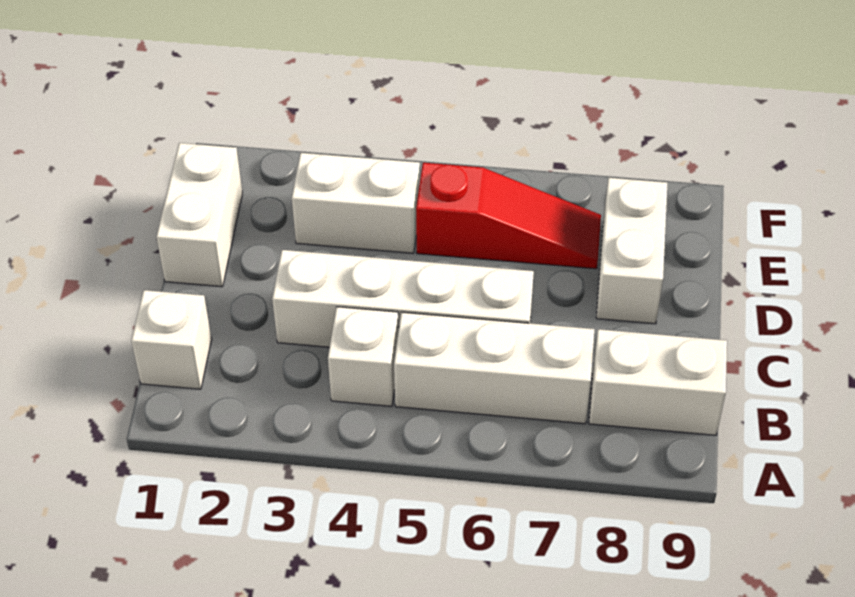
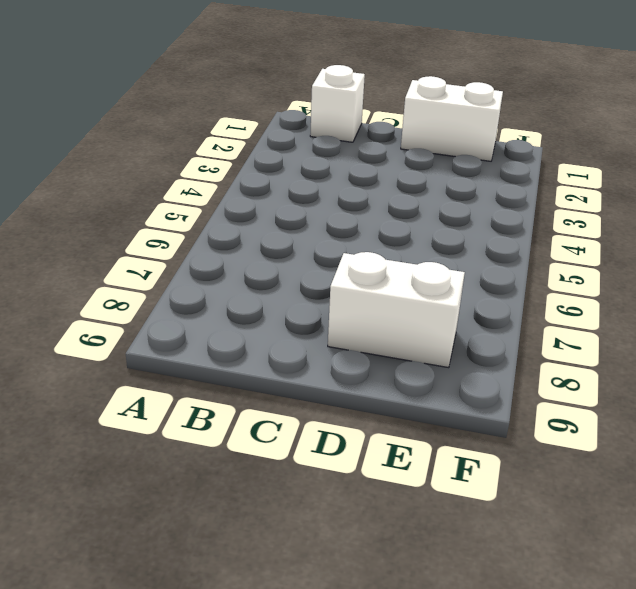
none -> white brick B4 level 1
none -> white brick B5:B7 level 1

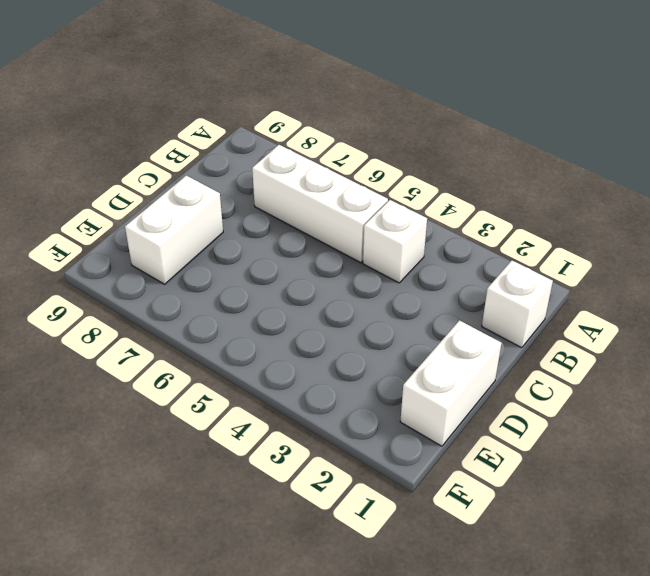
none -> white brick B8:B9 level 1
none -> white brick C3:C6 level 1

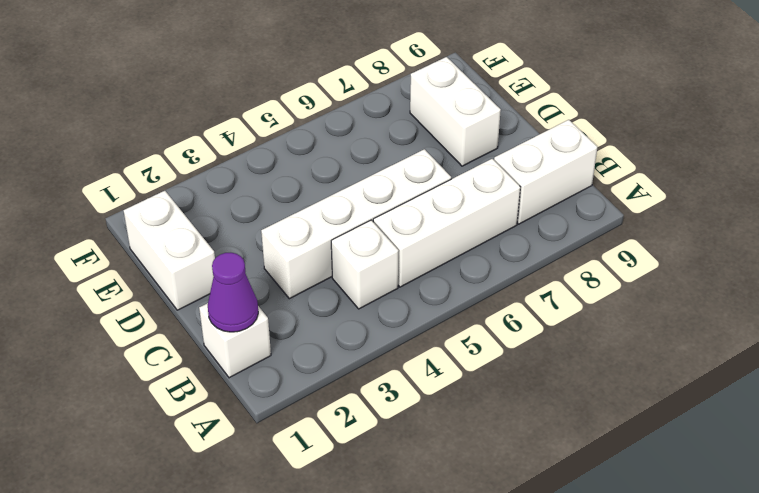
purple cone B1 level 2 -> none
none -> white brick E3:E4 level 1
none -> red slope E5:E7 level 1 top 5

